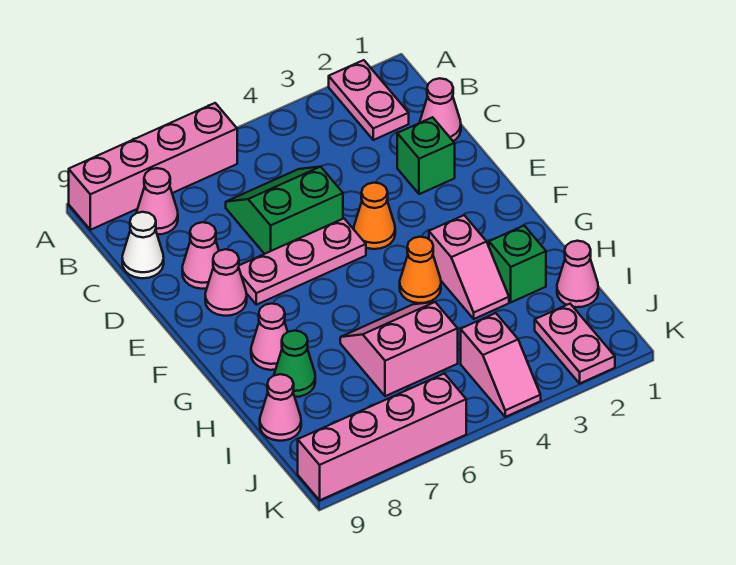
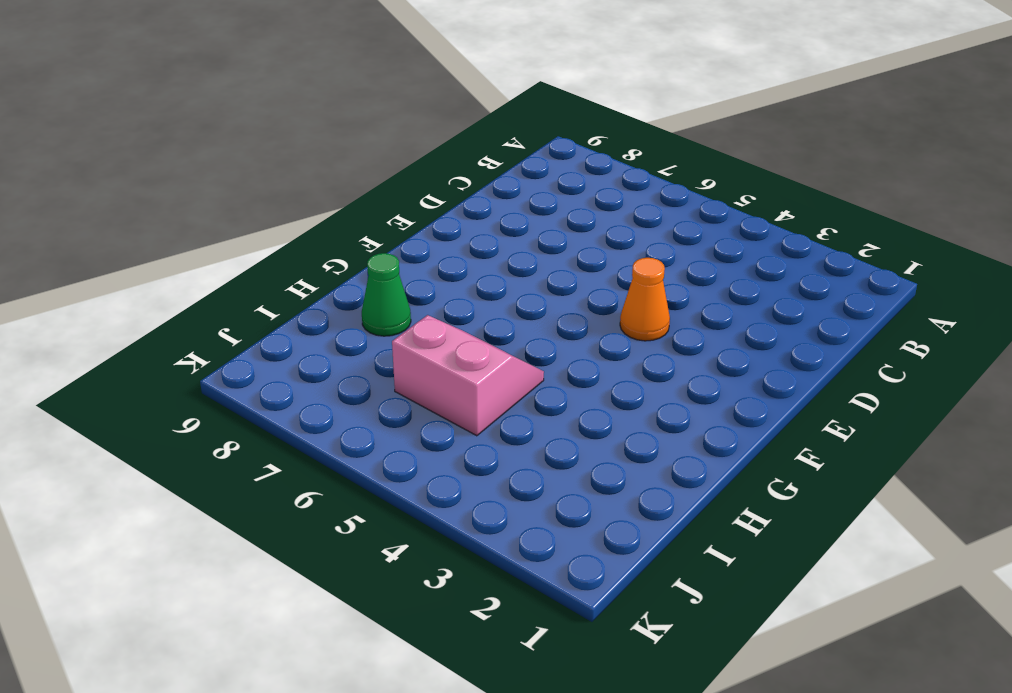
none -> pink plate A2:B2 level 1
none -> pink brick A6:A9 level 1
none -> pink cone B8 level 1

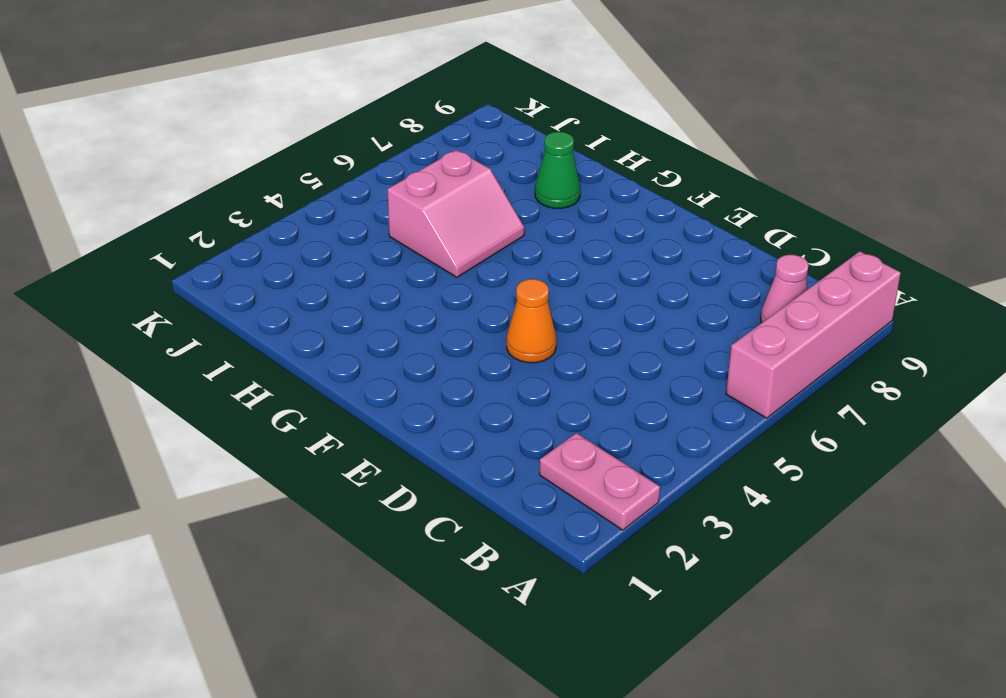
none -> pink cone C1 level 1
none -> green slope C5:D6 level 1 top D
none -> white cone C9 level 1

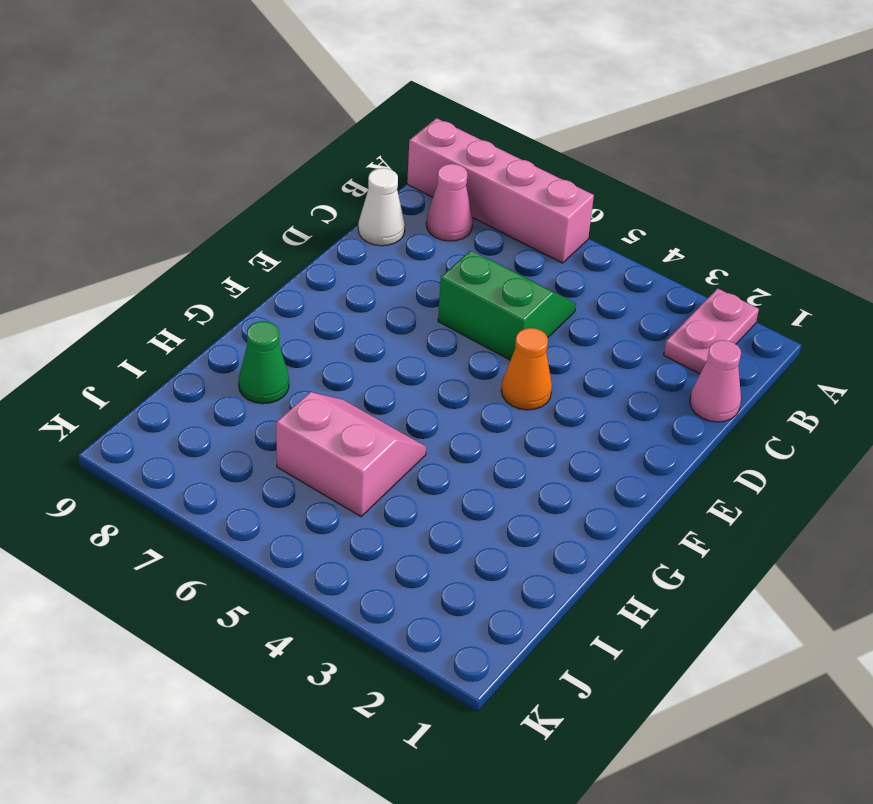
none -> green brick D2 level 1
none -> pink cone D8 level 1
none -> pink plate E5:E7 level 1

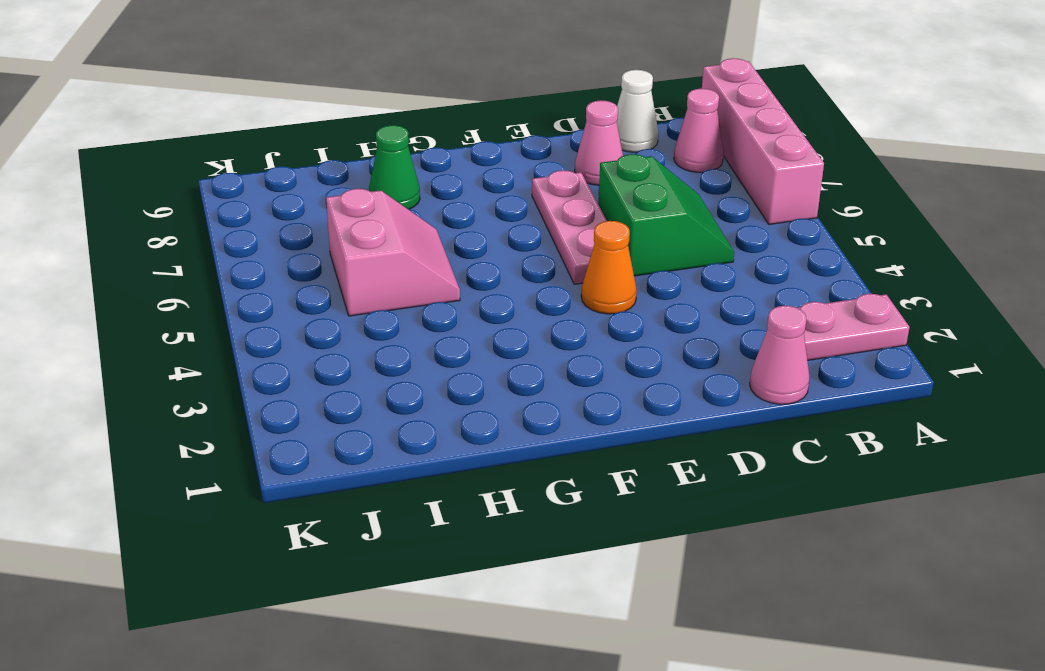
none -> green brick D2 level 1
none -> pink cone E8 level 1
none -> pink slope G3:H3 level 1 top G

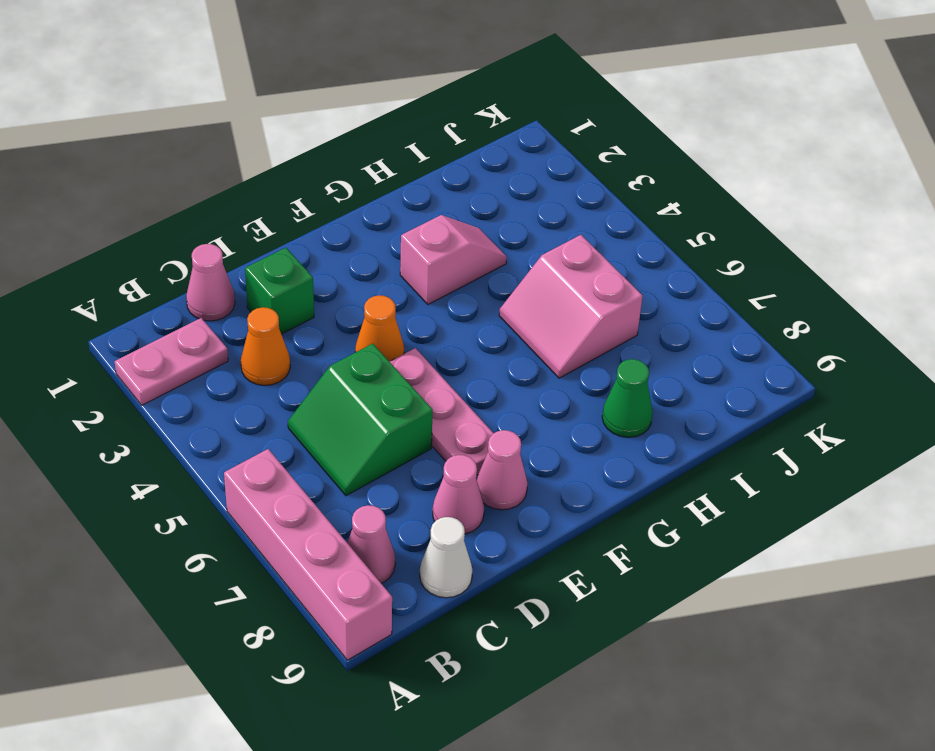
orange cone C3 level 1 -> orange cone G4 level 1
none -> pink cone G8 level 1
none -> green brick H2 level 1
none -> pink cone I1 level 1

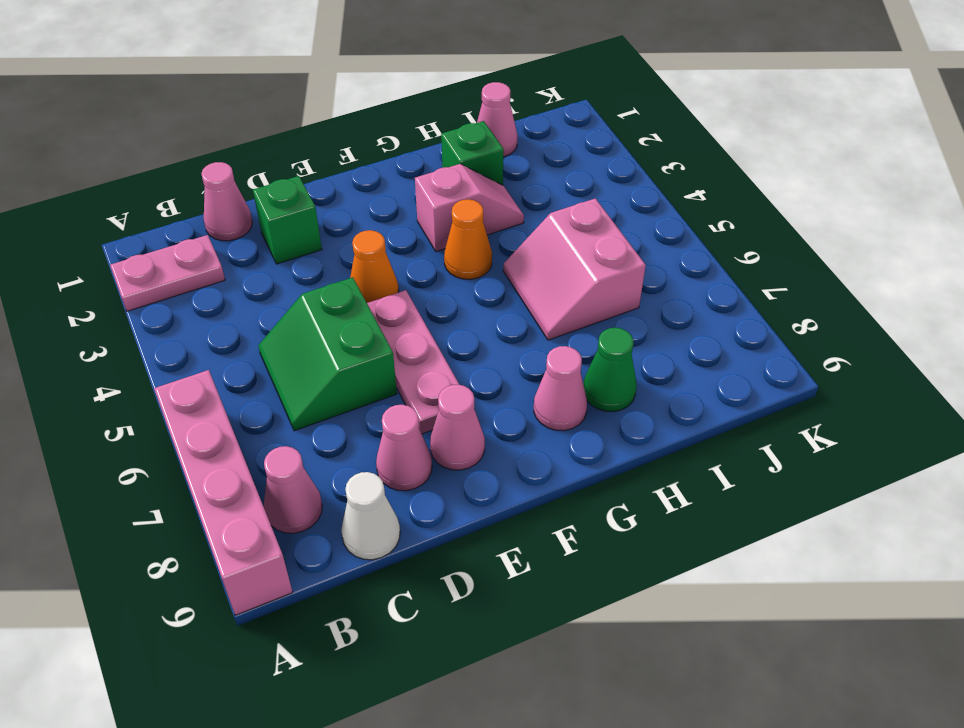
none -> pink cone I9 level 1
none -> pink plate J2:K2 level 1
none -> pink slope J4:K4 level 1 top J

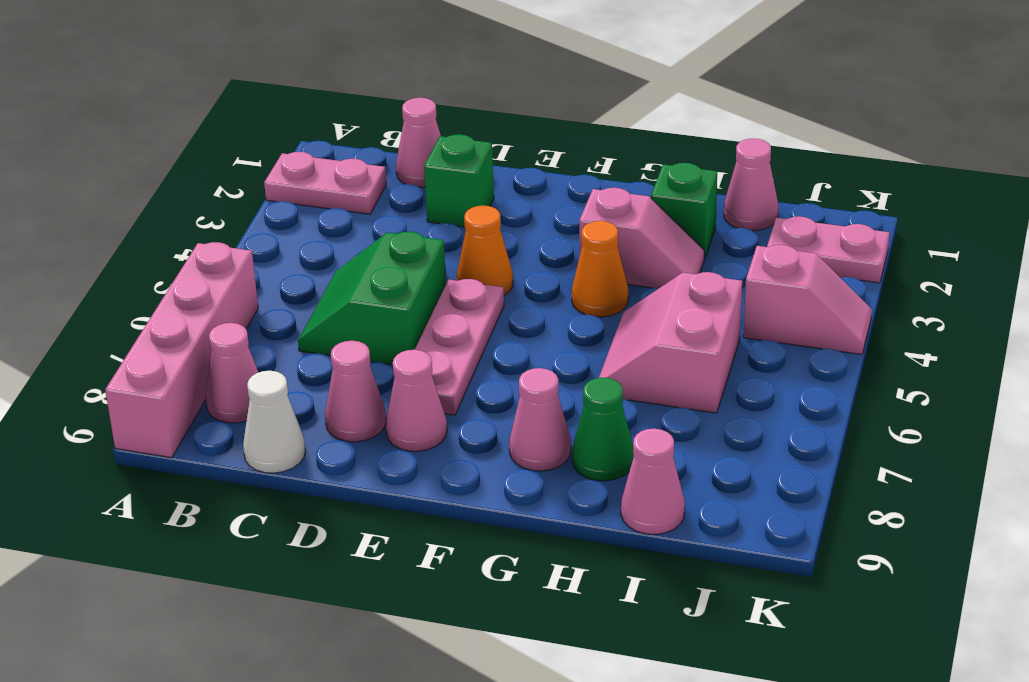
none -> pink brick K6:K9 level 1

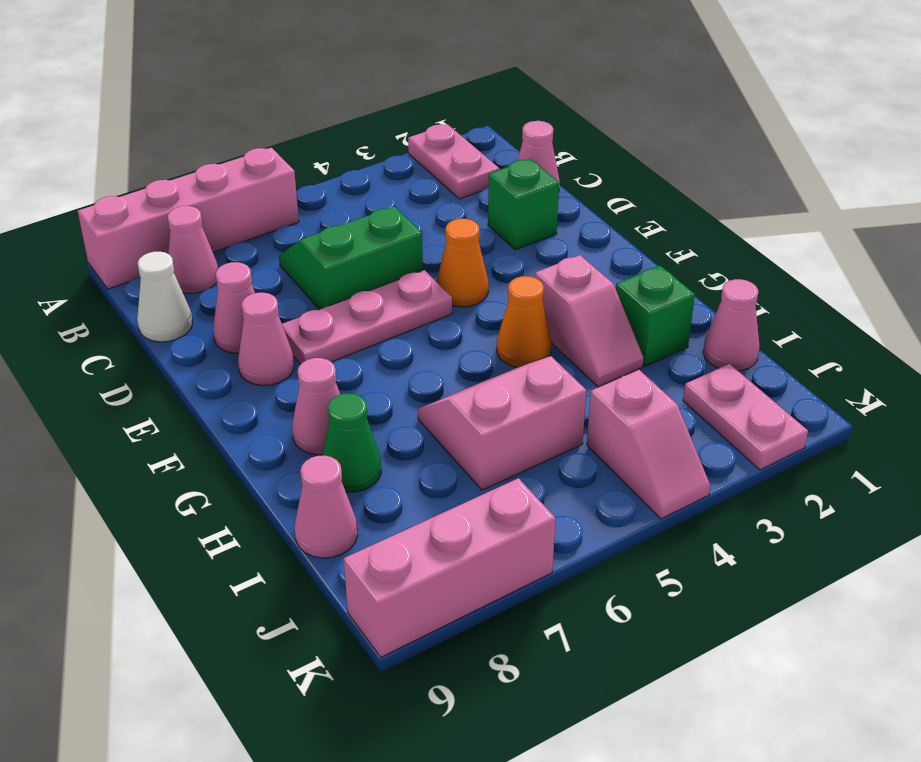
pink brick K7:K9 level 1 -> pink brick K6:K9 level 1

